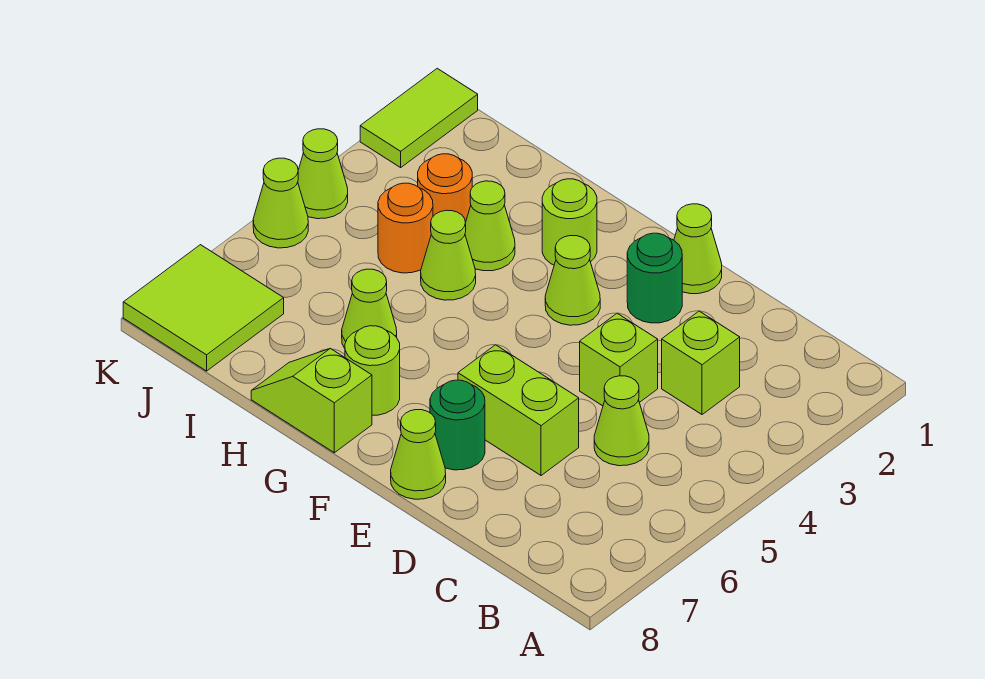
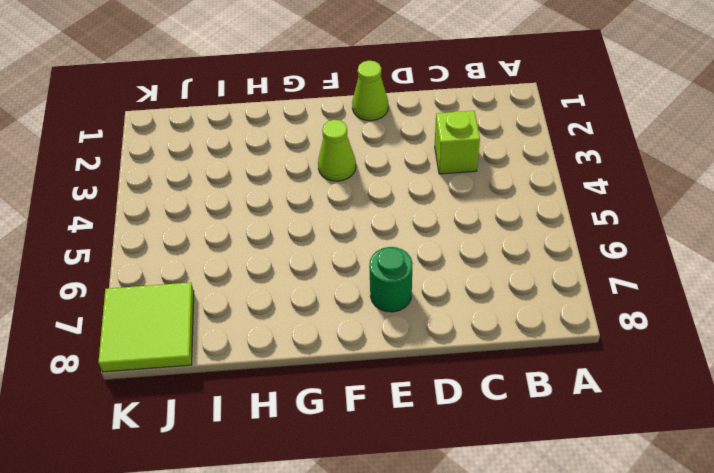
none -> lime cone C5 level 1
none -> lime brick D4 level 1
none -> lime brick D6:E6 level 1

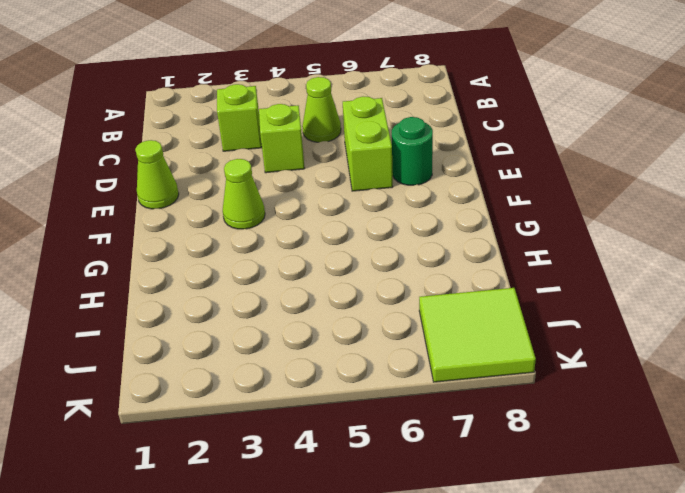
none -> green round brick E2 level 1
none -> lime cone E8 level 1
none -> lime round brick G2 level 1

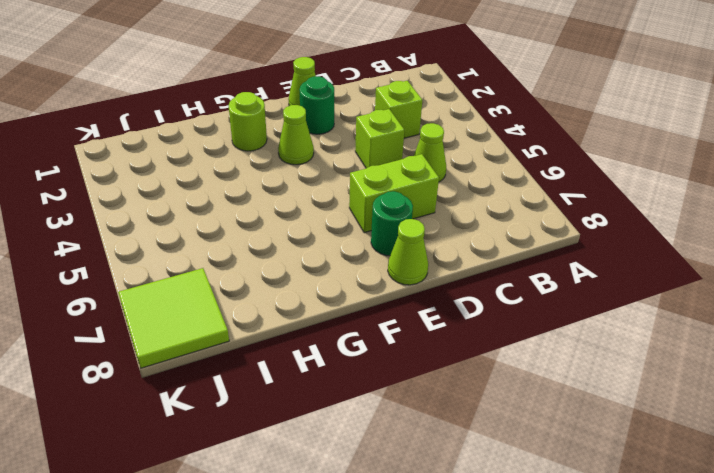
none -> lime round brick G7 level 1
none -> lime slope G8:H8 level 1 top G
none -> lime cone H3 level 1

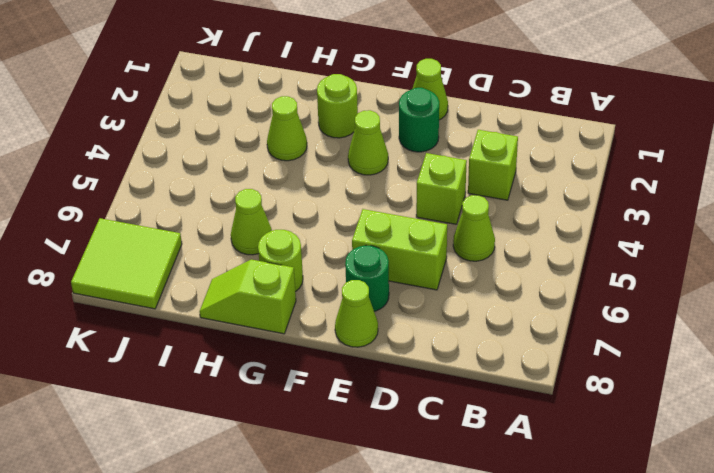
none -> lime cone H4 level 1
none -> orange round brick I3 level 1
none -> orange round brick I4 level 1

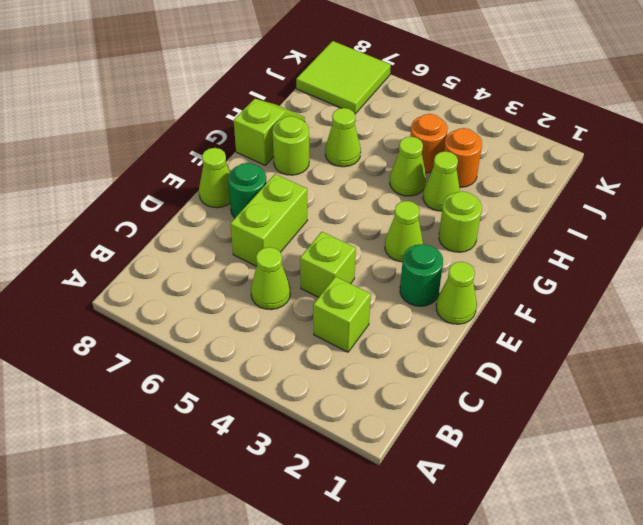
none -> lime tile K1:K2 level 1
none -> lime cone K4 level 1
none -> lime cone K5 level 1

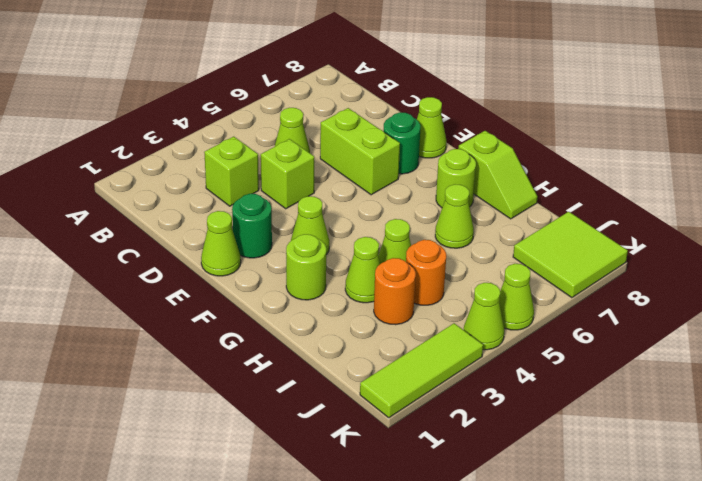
lime tile K1:K3 level 1 -> lime tile K1:K2 level 1

